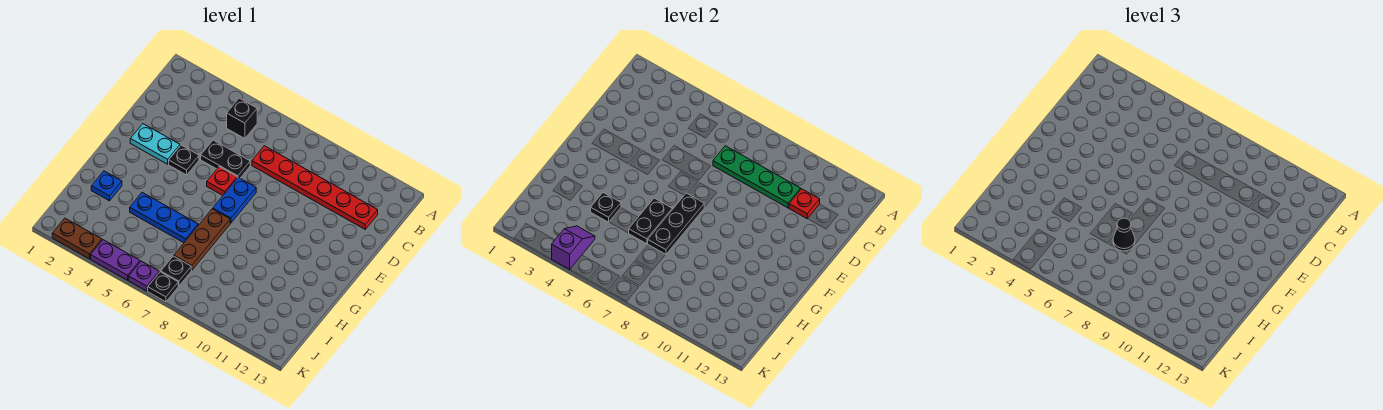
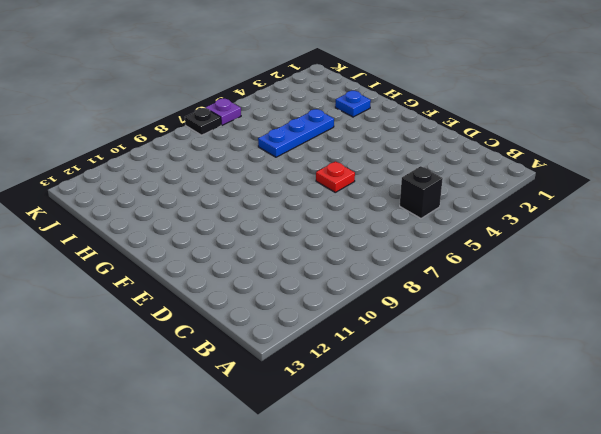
none -> red plate C7:C12 level 1
none -> black plate D5:D6 level 1
none -> cyan plate E2:E3 level 1

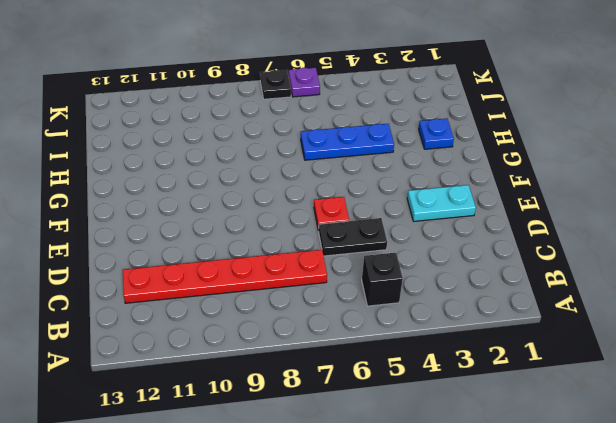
none -> black plate E4 level 1
none -> blue plate E7:F7 level 1
none -> brown plate G7:I7 level 1

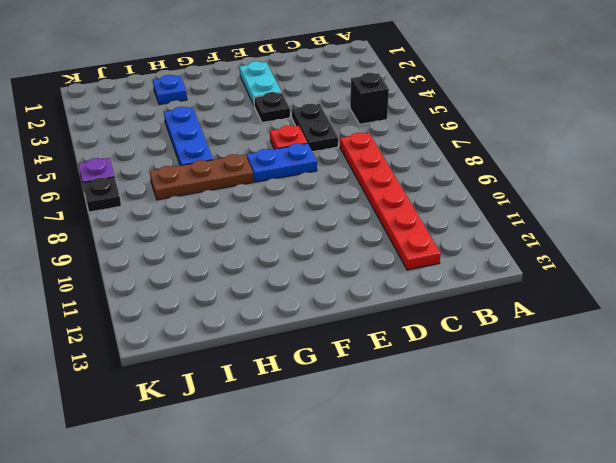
none -> black plate J7 level 1
none -> brown plate K2:K3 level 1
none -> purple plate K4:K5 level 1

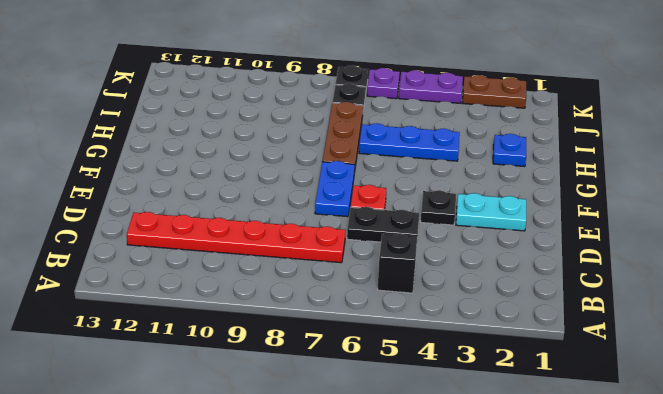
none -> green plate C7:C10 level 2
none -> red plate C11 level 2
none -> black plate F7:H7 level 2

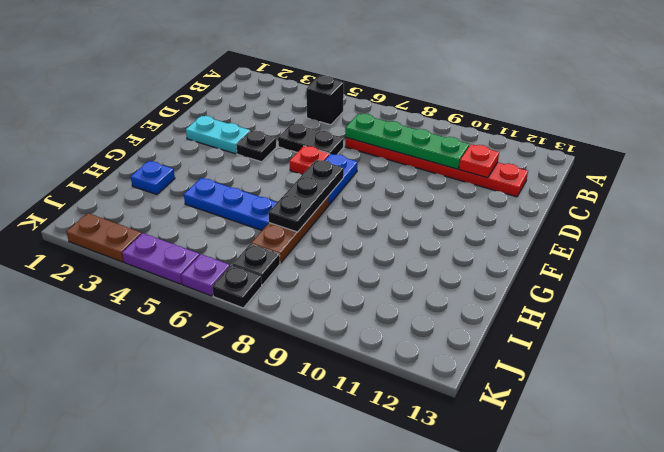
none -> black plate G6:H6 level 2
none -> black plate H4 level 2
none -> purple slope J4:K4 level 2 top K

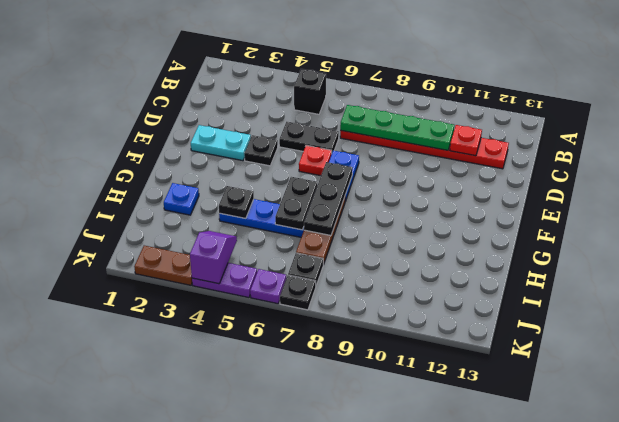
none -> black cone H7 level 3

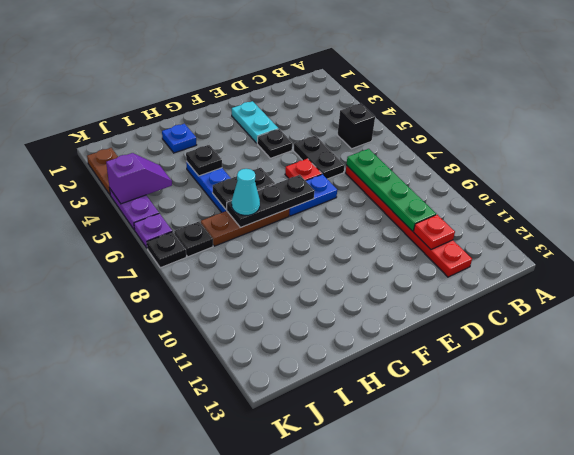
cyan cone H7 level 3 -> black cone H7 level 3

